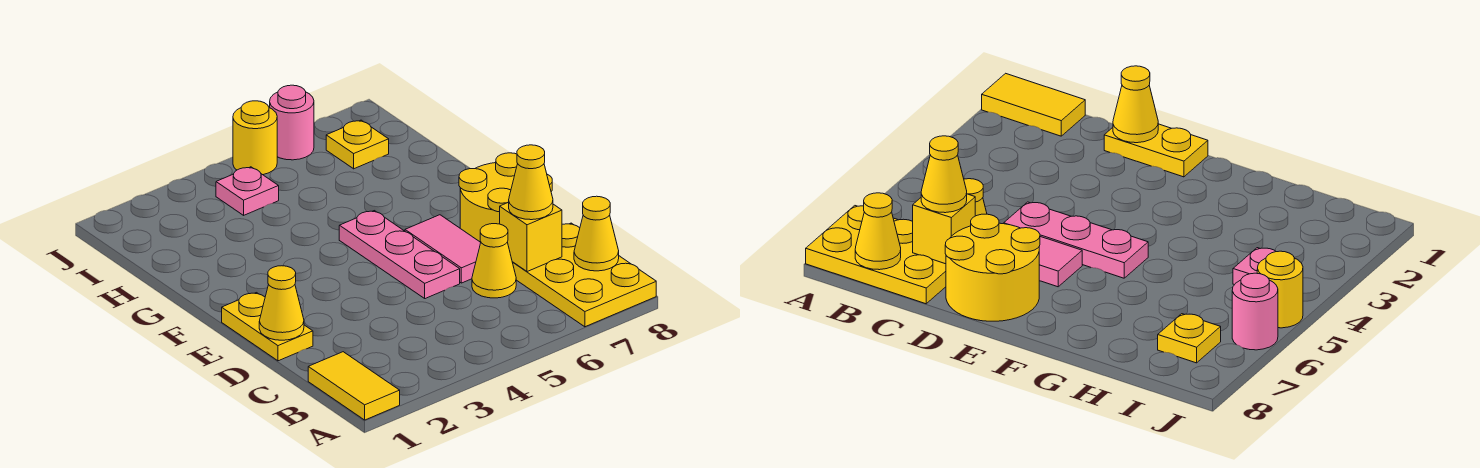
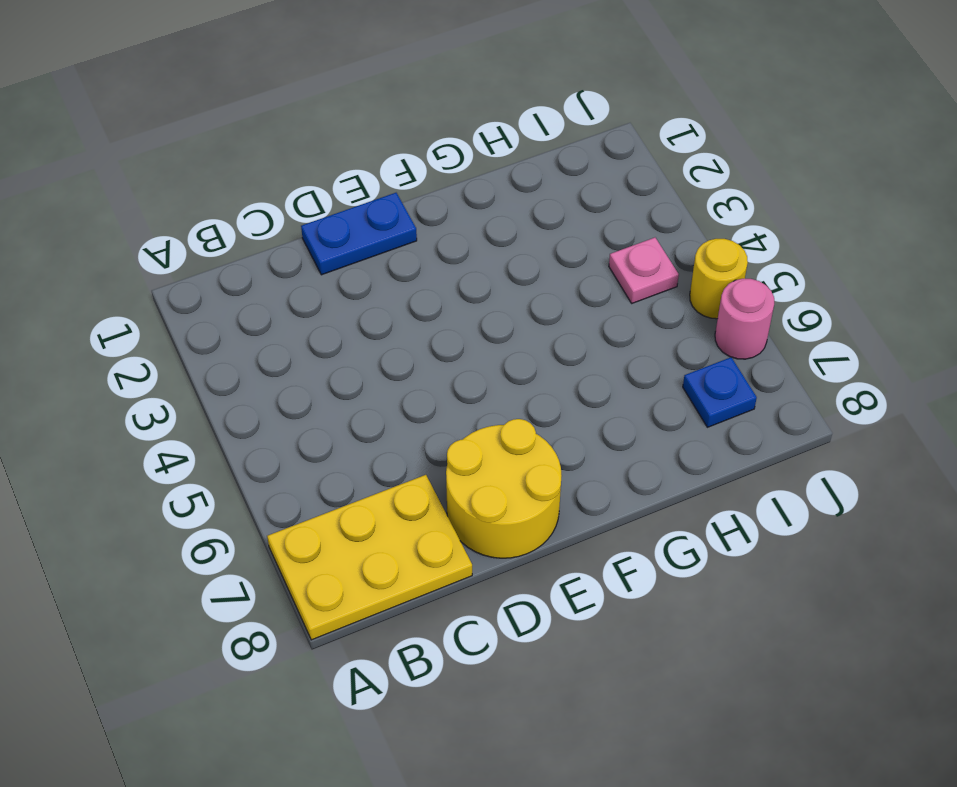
blue plate D1:E1 level 1 -> yellow plate D1:E1 level 1
blue plate I7 level 1 -> yellow plate I7 level 1
none -> yellow tile A1:B1 level 1
none -> yellow cone C6 level 1
none -> pink plate D5:F5 level 1

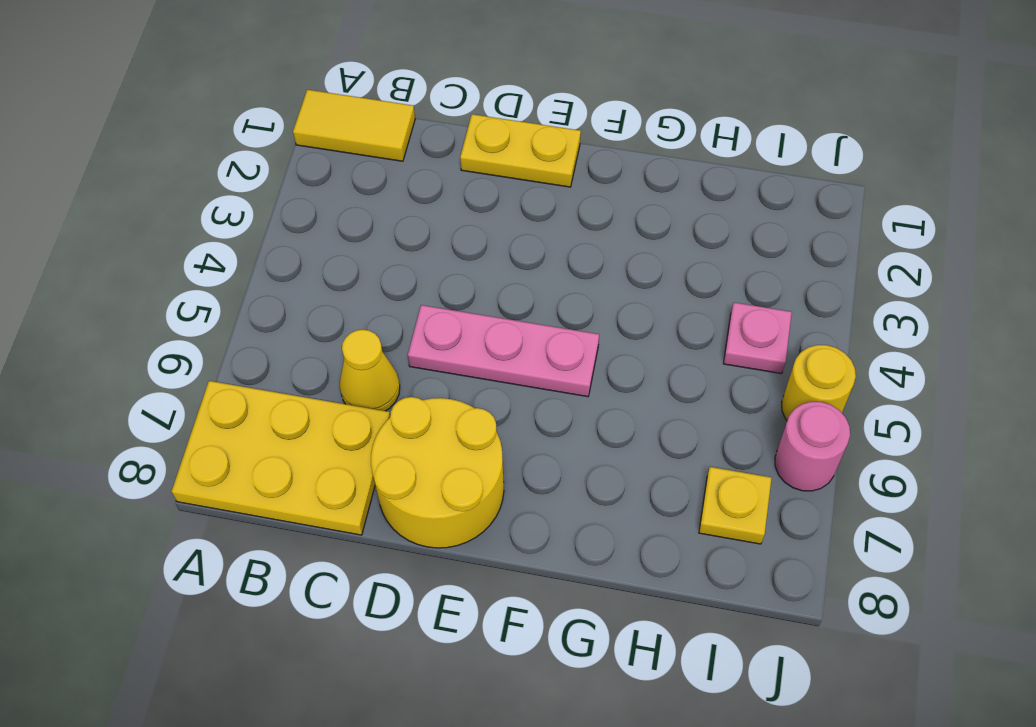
none -> pink tile D6:E6 level 1
none -> yellow cone B8 level 2
none -> yellow brick C7 level 2

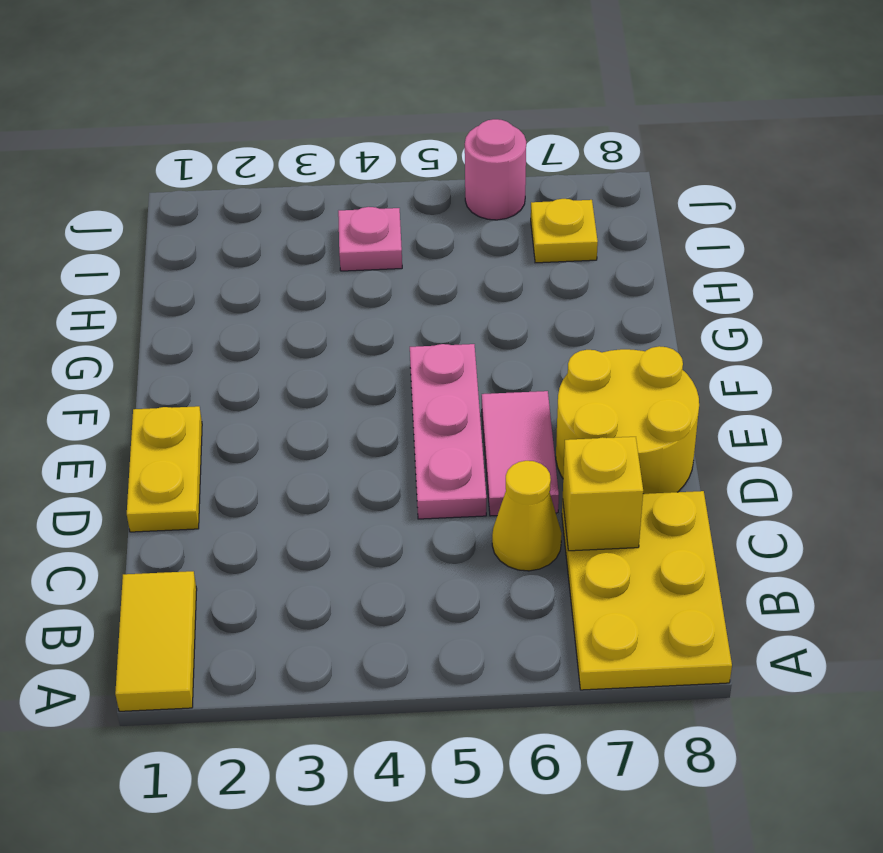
none -> yellow round brick J5 level 1
none -> yellow cone B8 level 2
none -> yellow cone D1 level 2

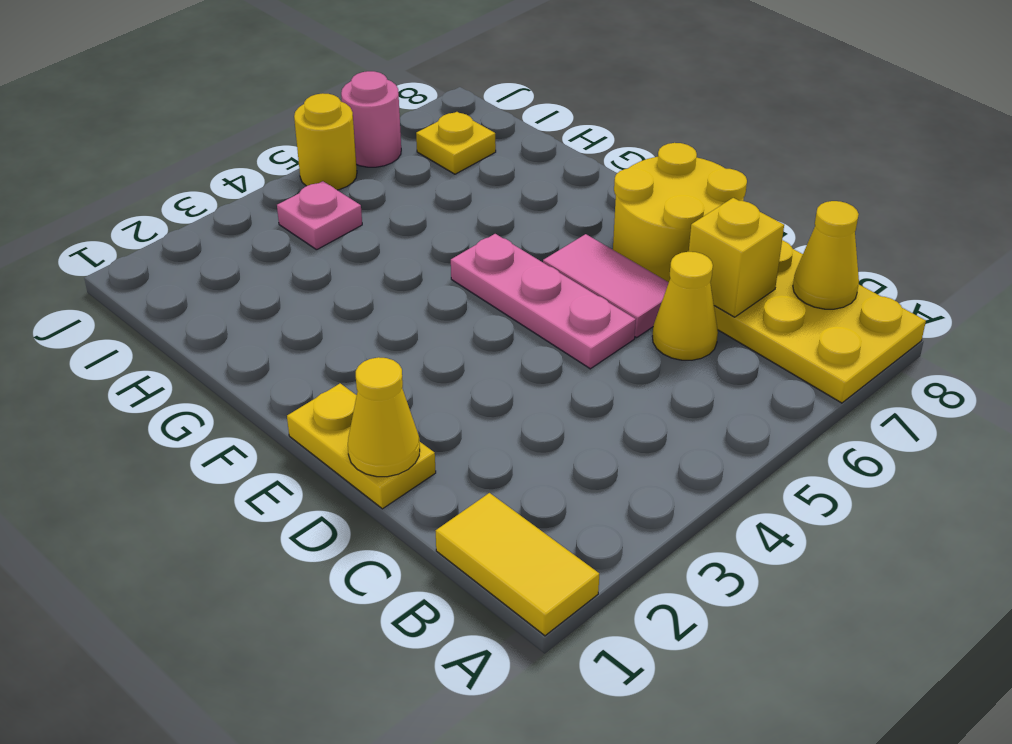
none -> yellow cone C7 level 3

